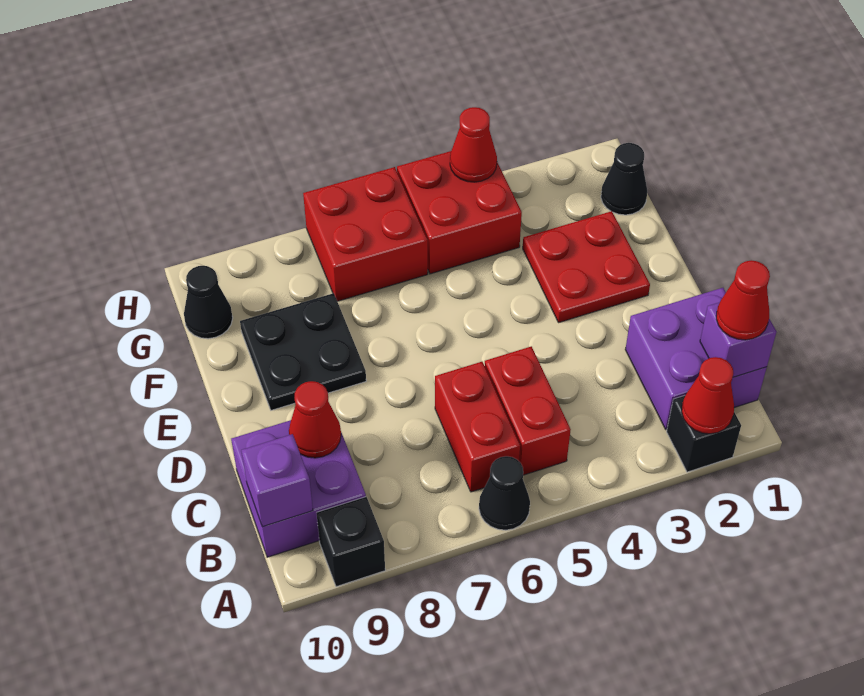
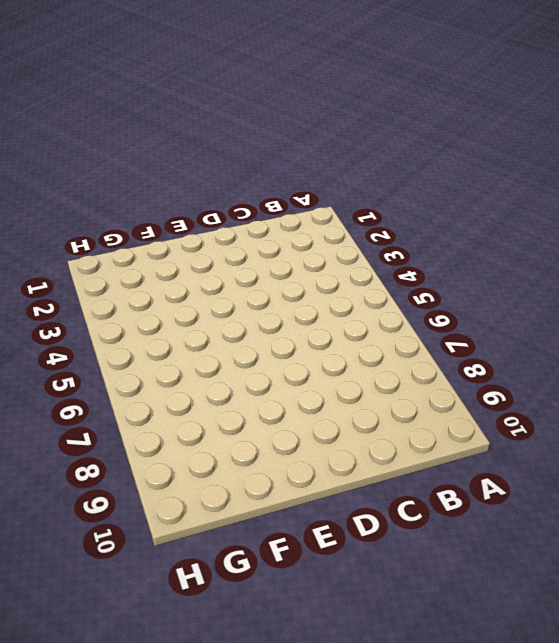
none -> black brick A2 level 1
none -> black cone A6 level 1
none -> black brick A9 level 1

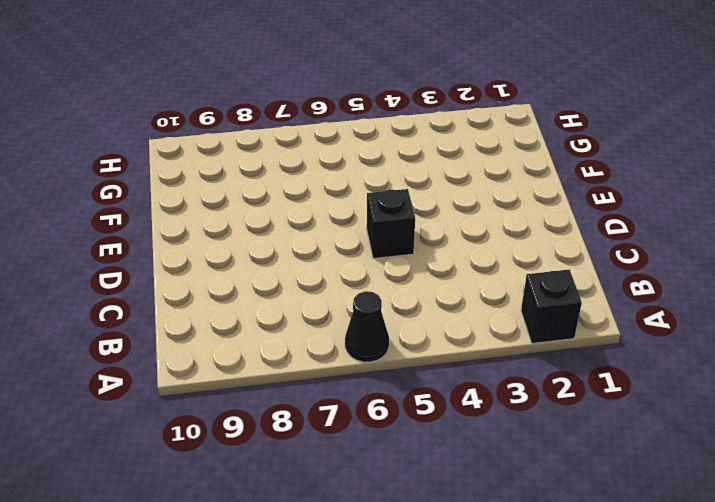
black brick D5 level 1 -> black brick A9 level 1
none -> purple brick B1:C2 level 1
none -> red brick B5:C5 level 1
none -> red brick B6:C6 level 1

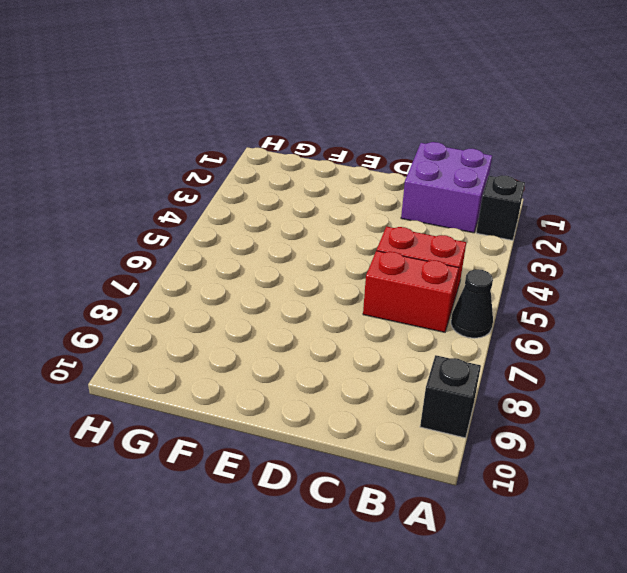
none -> purple brick B9:C10 level 1
none -> red plate E2:F3 level 1
none -> black plate E8:F9 level 1

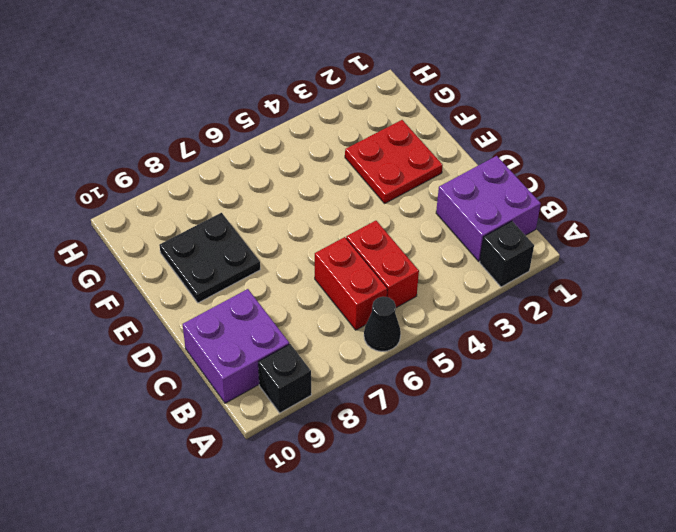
none -> black cone G1 level 1
none -> red brick G4:H5 level 1
none -> red brick G6:H7 level 1

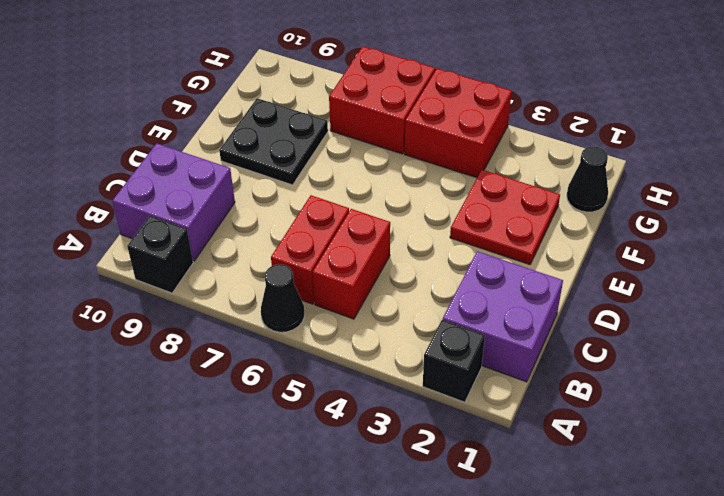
none -> black cone G10 level 1
none -> red cone A2 level 2
none -> purple brick B1 level 2

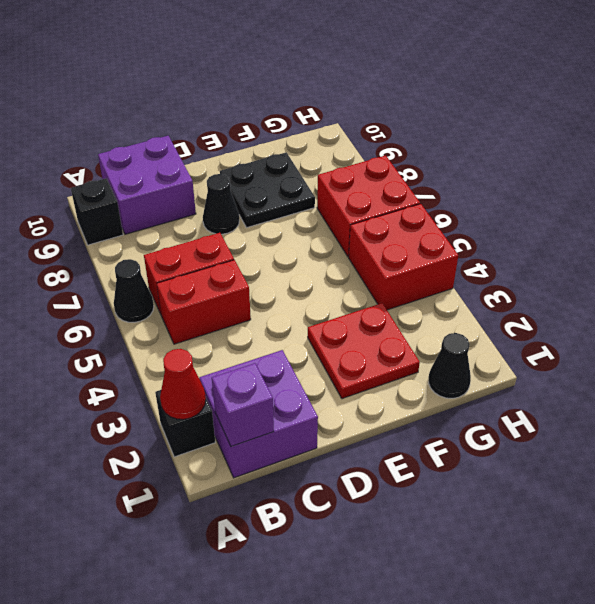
black cone D8 level 1 -> black cone G10 level 1
none -> purple brick B10 level 2
none -> red cone C9 level 2
none -> red cone H4 level 2

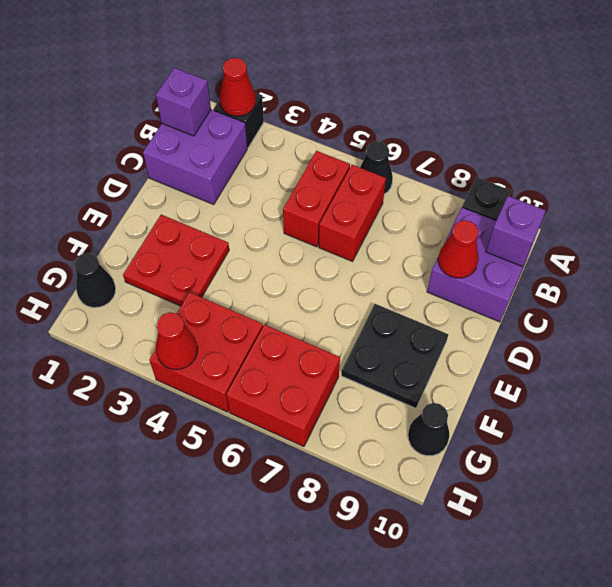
none -> red cone B1 level 3

